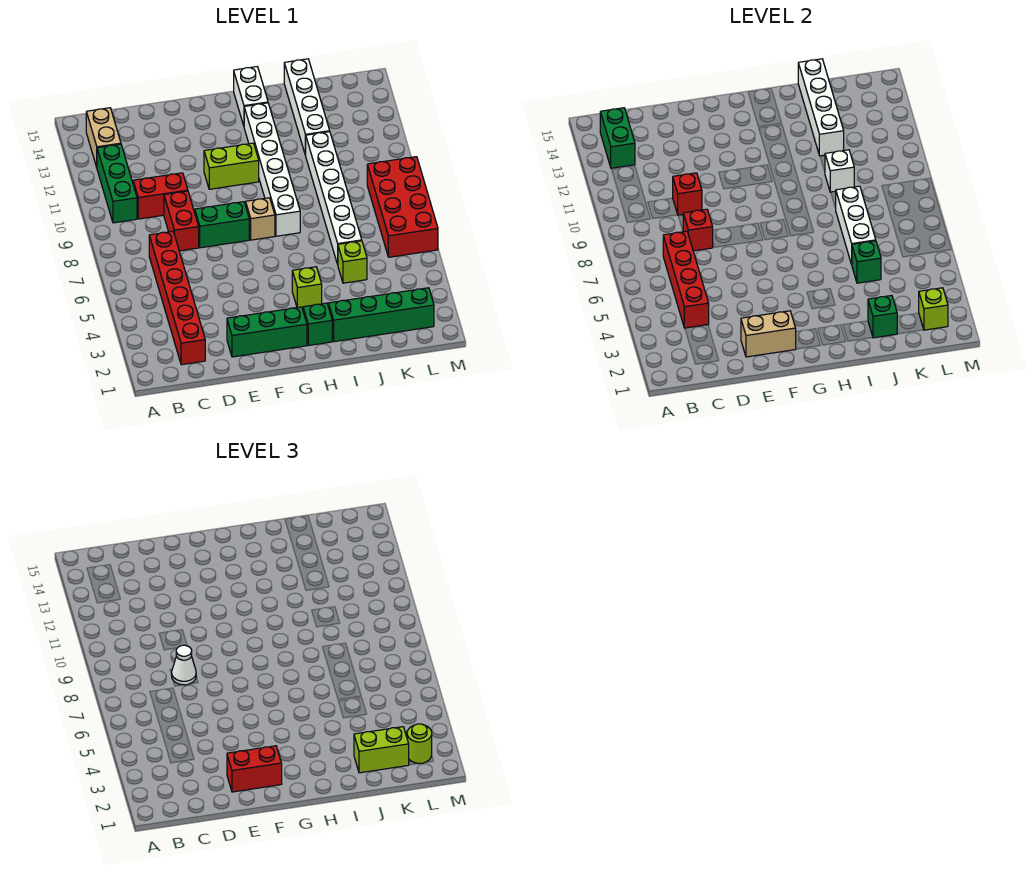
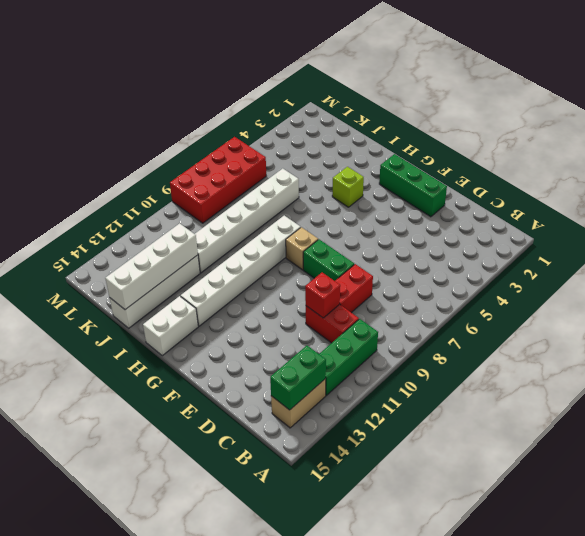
none -> red brick C2:C7 level 1
none -> lime brick F11:G11 level 1
none -> green brick H2 level 1
none -> green brick I2:L2 level 1

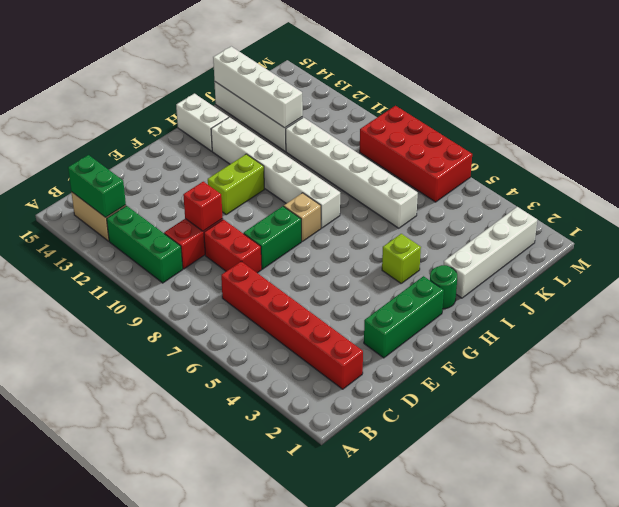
green round brick H2 level 1 -> green brick H2 level 1
white brick I2:L2 level 1 -> green brick I2:L2 level 1
none -> lime brick J5 level 1
none -> red brick C4:C7 level 2
none -> red brick D8 level 2
none -> tan brick E2:F2 level 2

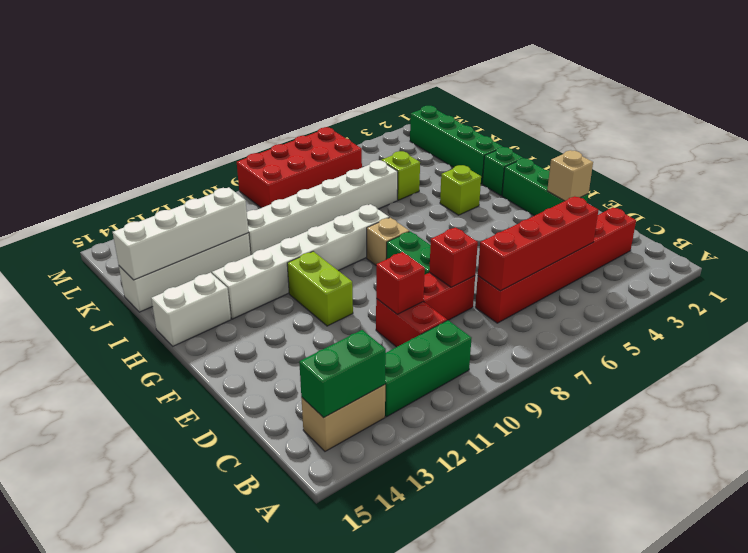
tan brick E2 level 2 -> tan brick E2:F2 level 2
none -> green brick J2 level 2
none -> green brick J5 level 2
none -> white brick J6:J8 level 2
none -> white brick J10 level 2

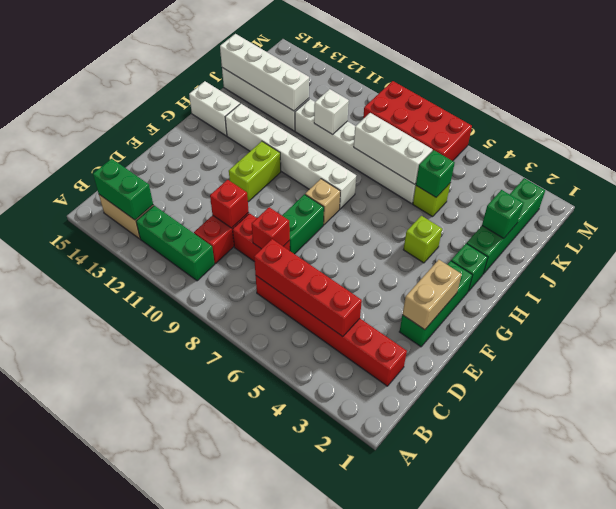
none -> lime brick L2 level 2
none -> white cone D8 level 3
none -> red brick E2:F2 level 3
none -> lime brick J2:K2 level 3

